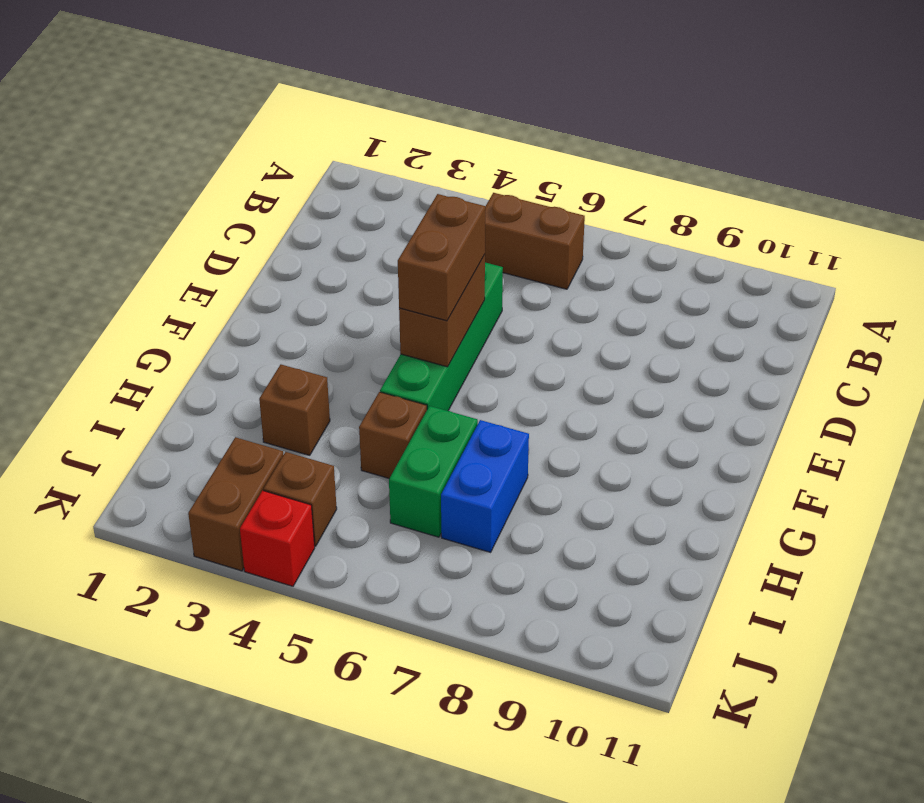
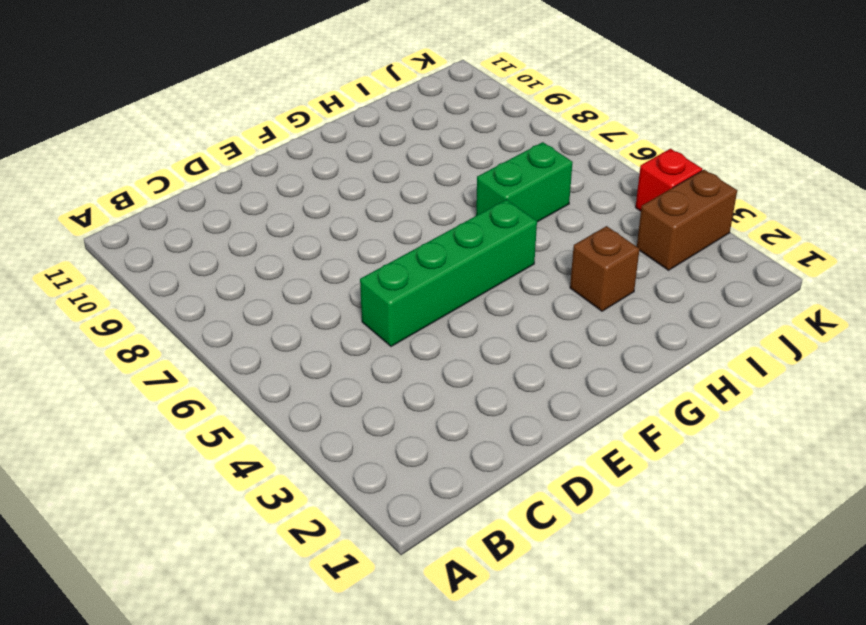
none -> brown brick B5:B6 level 1
none -> brown brick H5 level 1

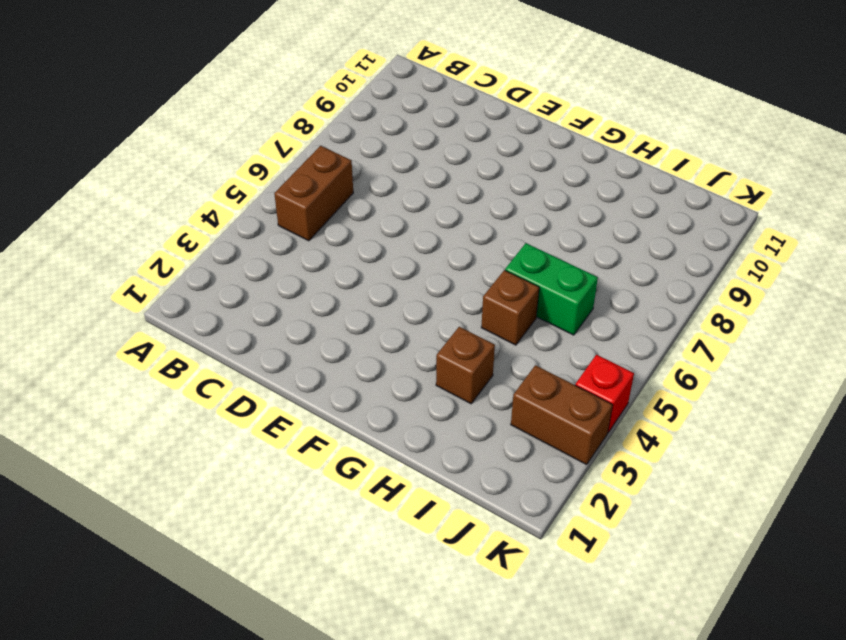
none -> green brick D5:G5 level 1
none -> blue brick H7:I7 level 1

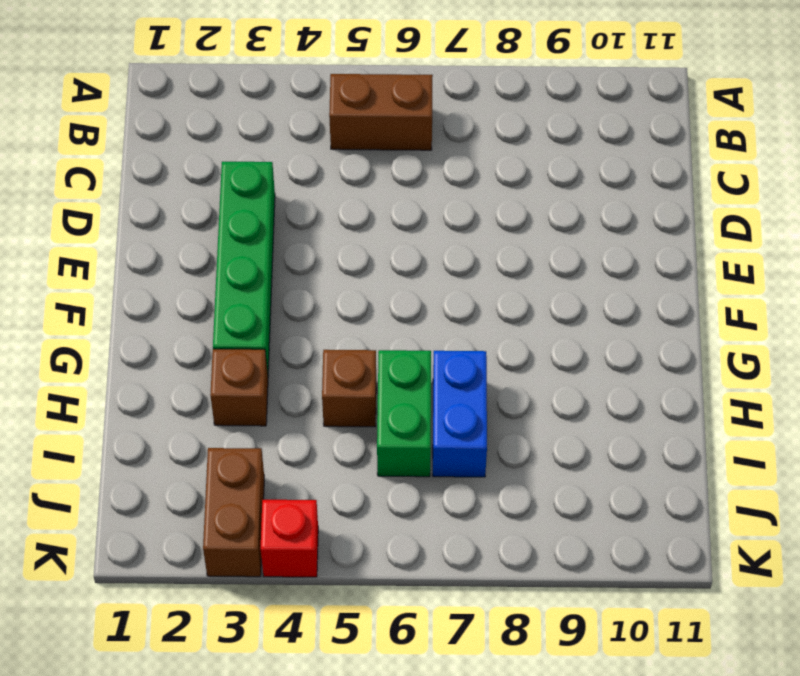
green brick D3:G3 level 1 -> green brick D5:G5 level 1
none -> brown brick J4 level 1
none -> brown brick E5:F5 level 2

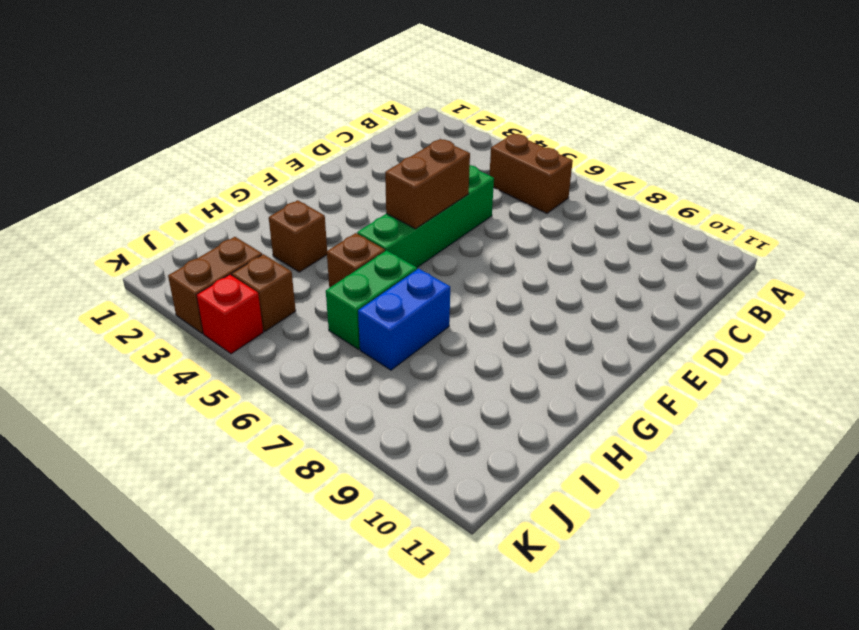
none -> brown brick E5:F5 level 3

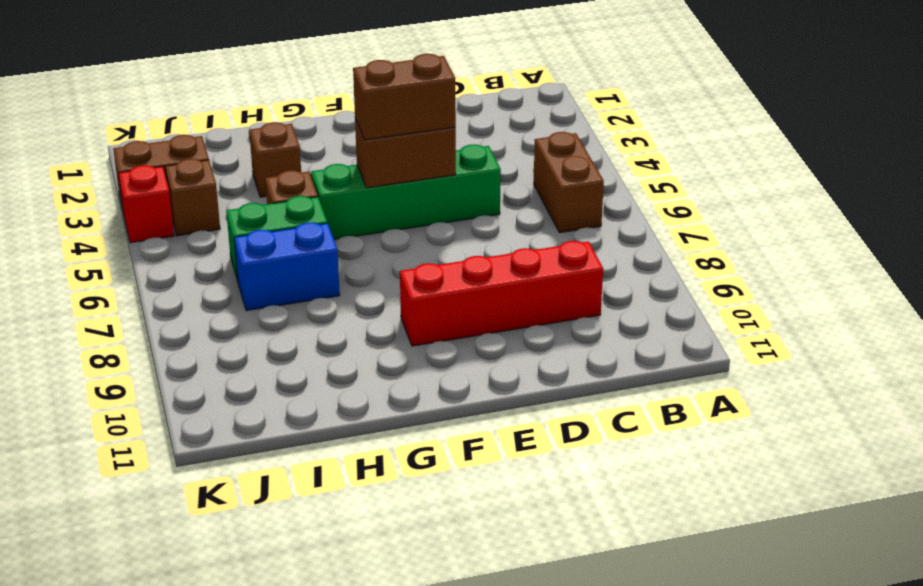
red brick C9:F9 level 1 -> none

